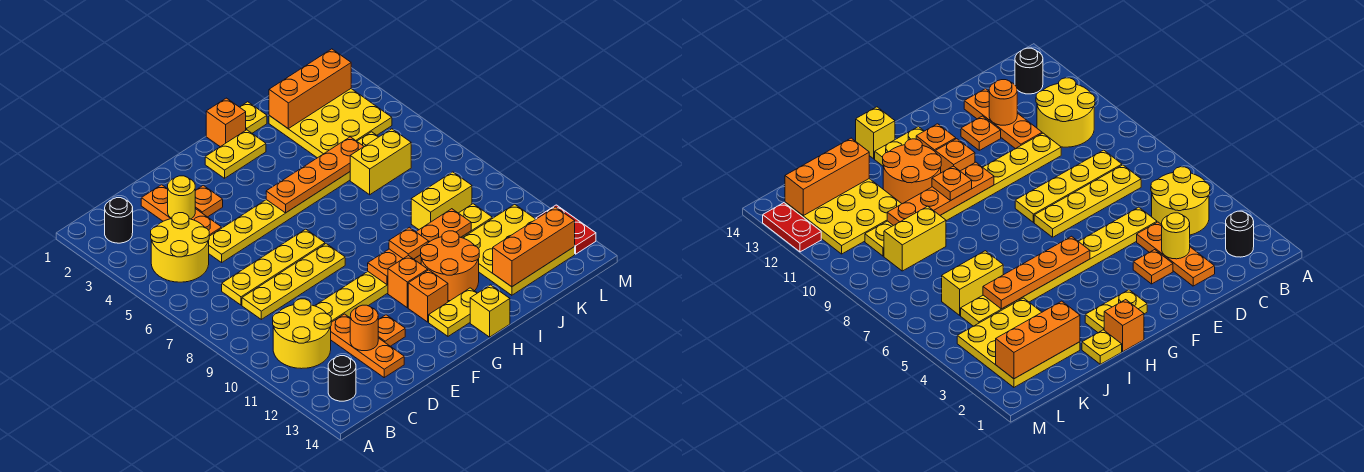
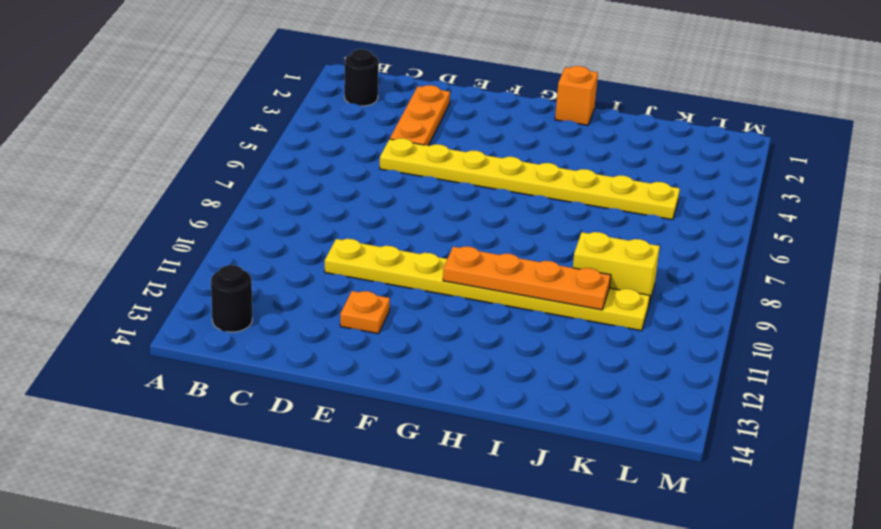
none -> yellow round brick B4:C5 level 1
none -> yellow round brick B10:C11 level 1
none -> yellow plate C7:F7 level 1
none -> yellow plate C8:F8 level 1

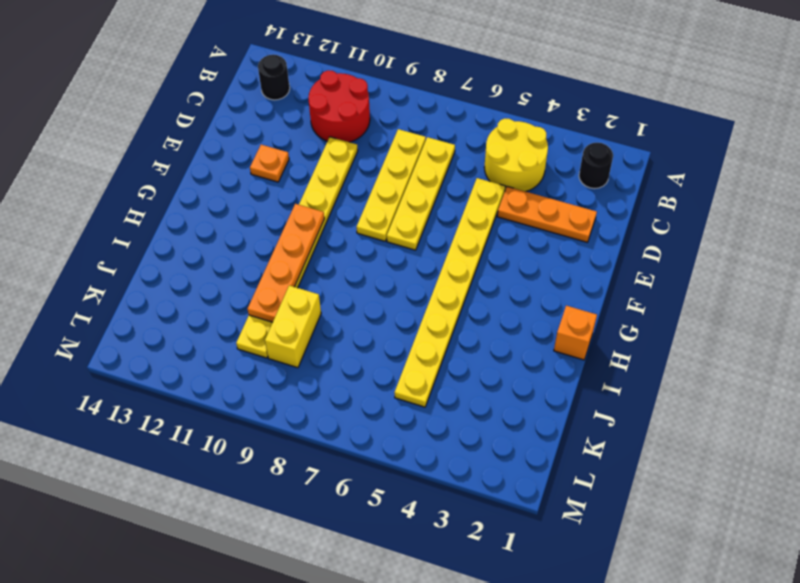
red round brick B10:C11 level 1 -> yellow round brick B10:C11 level 1
none -> orange plate D11:D13 level 1
none -> orange plate E3 level 1
none -> yellow plate G2:H2 level 1
none -> orange brick G11 level 1

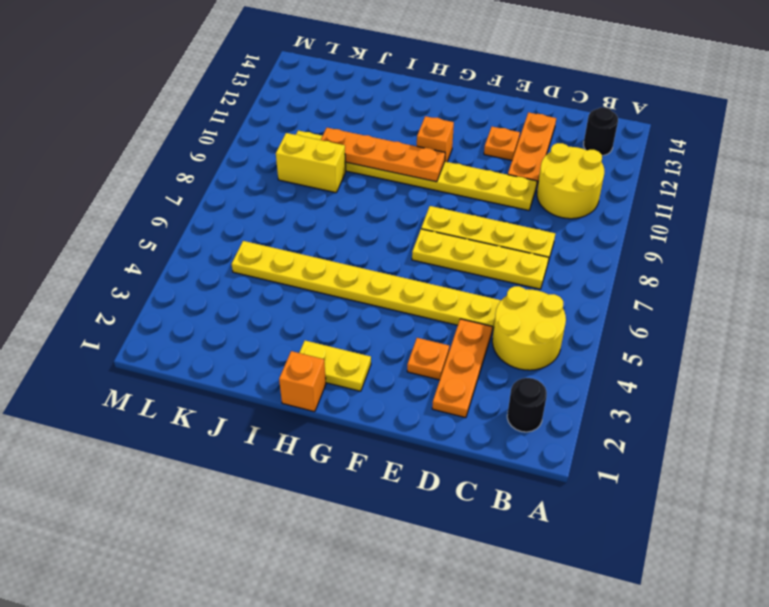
none -> orange brick G12 level 1
none -> yellow plate G13:H13 level 1
none -> orange round brick H11:I12 level 1
none -> yellow brick H14 level 1

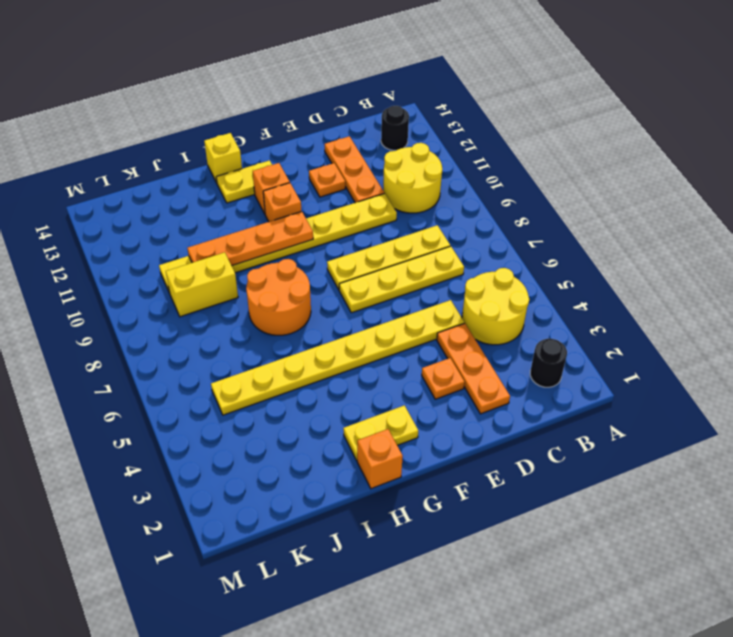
orange round brick H7:I8 level 1 -> orange round brick H11:I12 level 1
none -> yellow plate I1 level 1
none -> yellow plate J2:L4 level 1
none -> yellow brick J6:K6 level 1
none -> yellow plate J11:L13 level 1

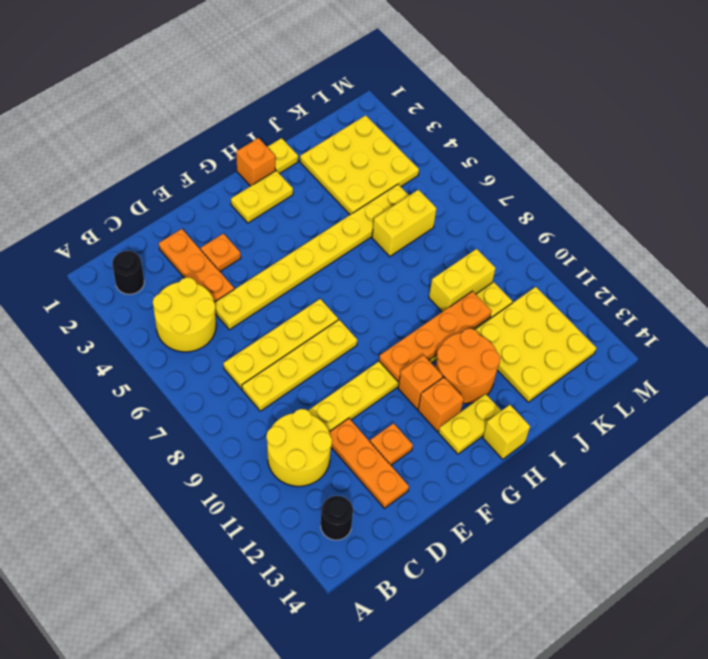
none -> red plate M12:M13 level 1
none -> yellow round brick D3 level 2
none -> orange round brick D12 level 2
none -> orange plate G5:J5 level 2

